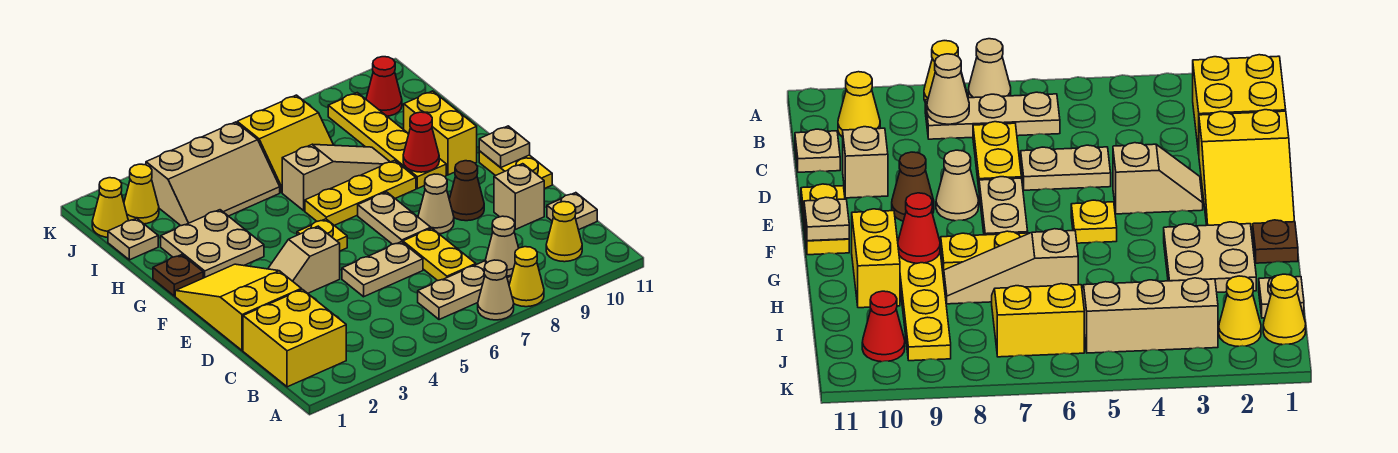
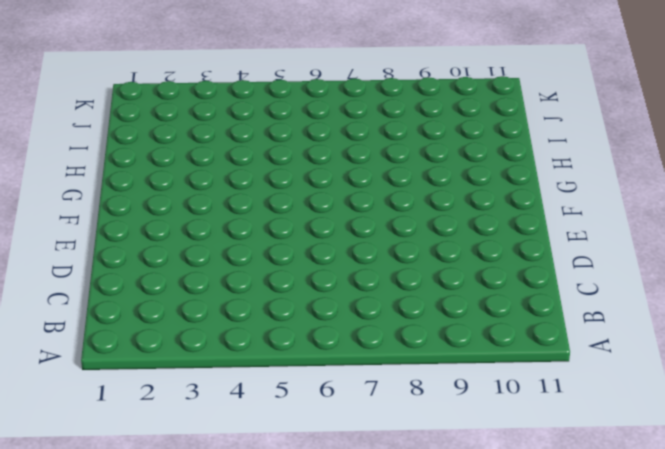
none -> tan cone A7 level 1
none -> yellow cone A8 level 1
none -> yellow brick B1:C2 level 1
none -> tan plate B6:B8 level 1

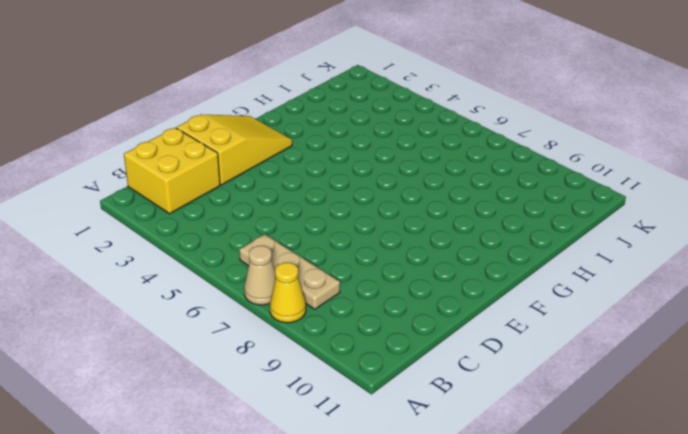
none -> yellow cone B10 level 1
none -> yellow plate C7:D7 level 1
none -> tan plate C11 level 1
none -> tan plate D5:D6 level 1

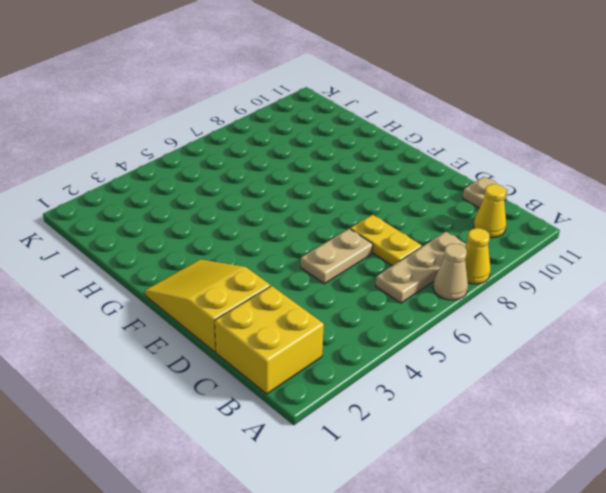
none -> tan brick D10 level 1
none -> tan slope E3:E4 level 1 top 4
none -> tan plate E7:F7 level 1
none -> tan cone E8 level 1

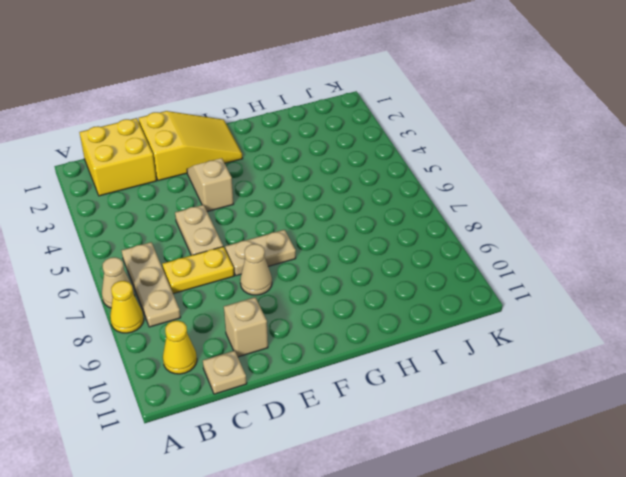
none -> brown cone E9 level 1
none -> yellow plate E11:F11 level 1
none -> yellow plate F5 level 1
none -> brown plate G1 level 1

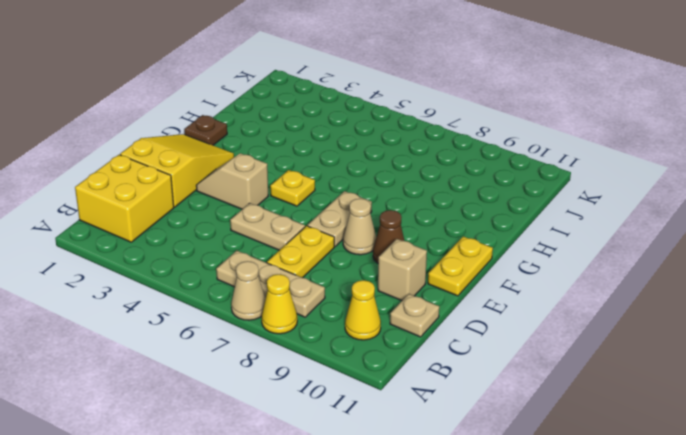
none -> tan plate G2:H3 level 1
none -> yellow plate G6:G8 level 1
none -> yellow plate G9:J9 level 1
none -> yellow brick G10:H10 level 1

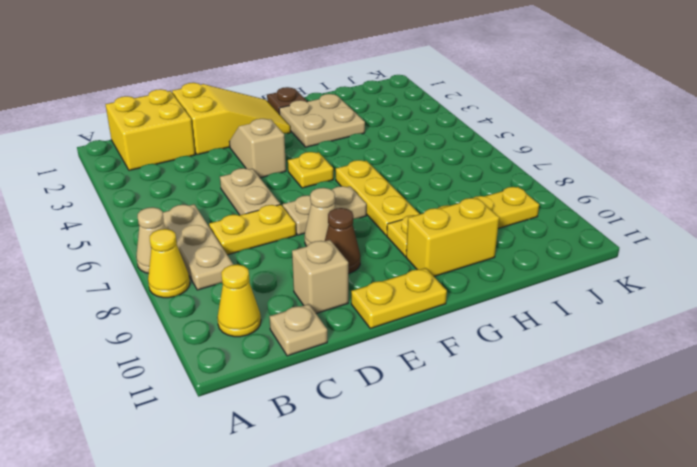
none -> tan slope H6:H8 level 1 top 6
none -> tan plate I1 level 1
none -> tan slope I3:J5 level 1 top J
none -> yellow slope I6:J7 level 1 top J

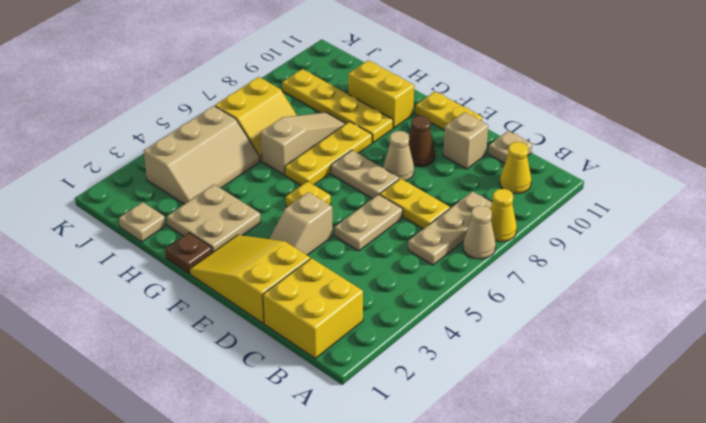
none -> yellow cone J1 level 1
none -> yellow cone J2 level 1
none -> red cone J10 level 1
none -> tan cone B8 level 2

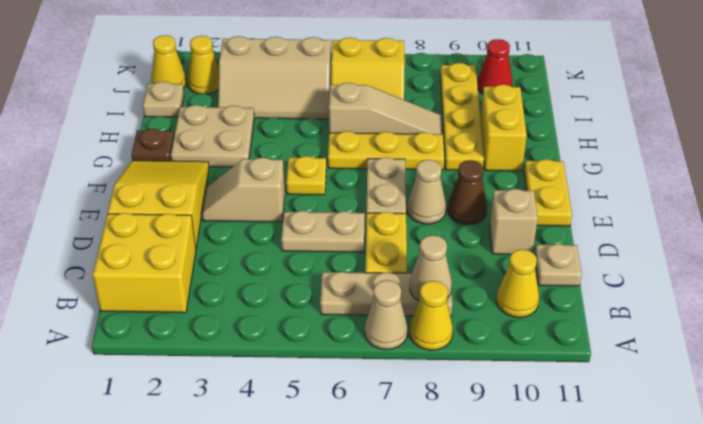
none -> tan plate F11 level 2
none -> red cone G9 level 2

